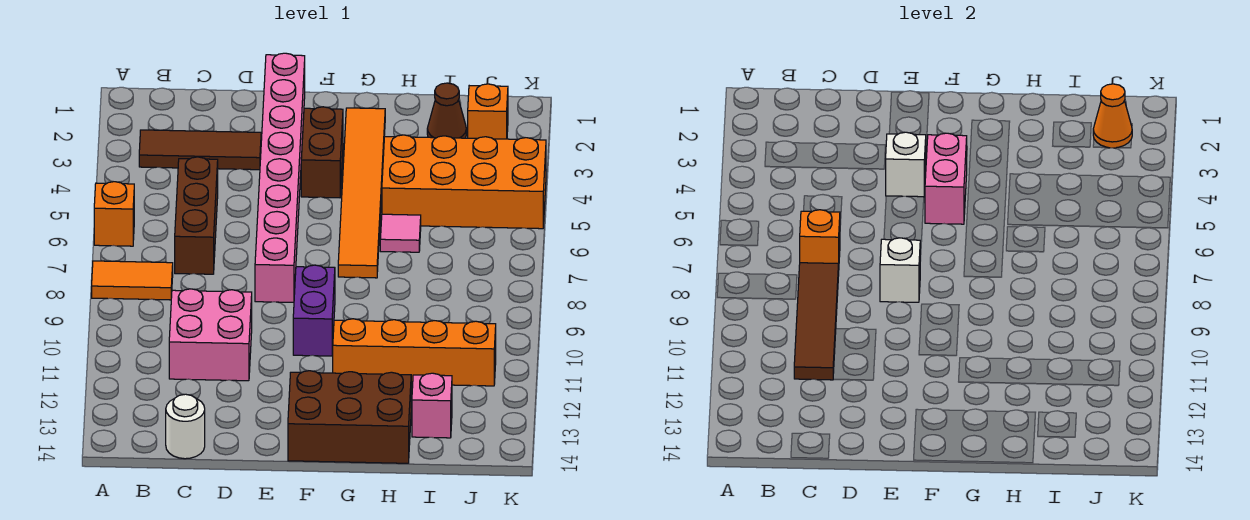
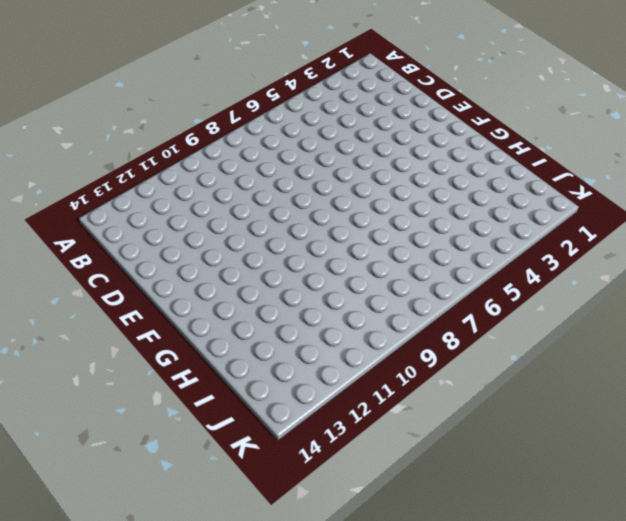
none -> orange brick A6 level 1
none -> orange tile A8:B8 level 1
none -> brown tile B3:D3 level 1

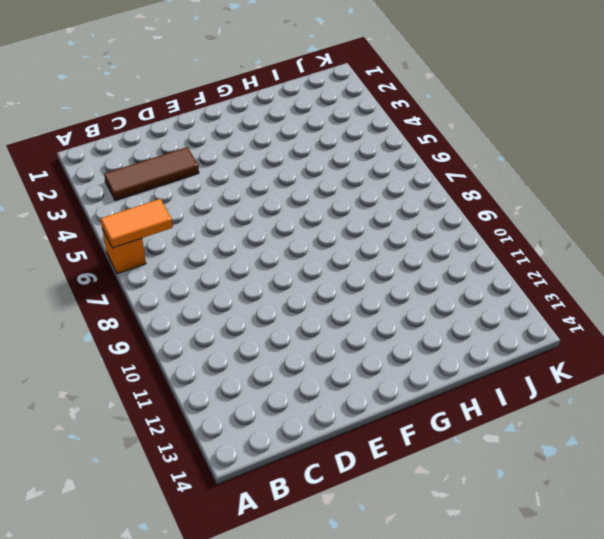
orange tile A6:B6 level 2 -> orange tile A8:B8 level 1
none -> brown brick C5:C7 level 1
none -> pink brick C10:D11 level 1
none -> white round brick C14 level 1

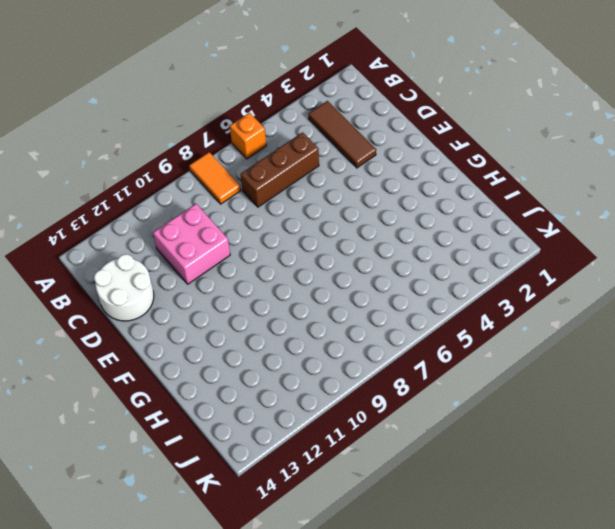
white round brick C13:D14 level 1 -> white round brick C14 level 1
none -> pink brick E1:E8 level 1
none -> brown brick F3:F4 level 1
none -> purple brick F9:F10 level 1

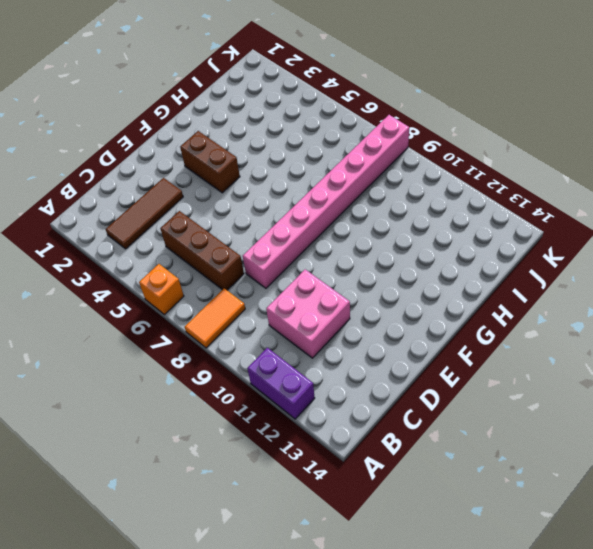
purple brick A11:A12 level 1 -> purple brick F9:F10 level 1
pink brick D8:K8 level 1 -> pink brick E1:E8 level 1
none -> white round brick C14 level 1
none -> brown brick F13:H14 level 1
none -> orange tile G2:G7 level 1

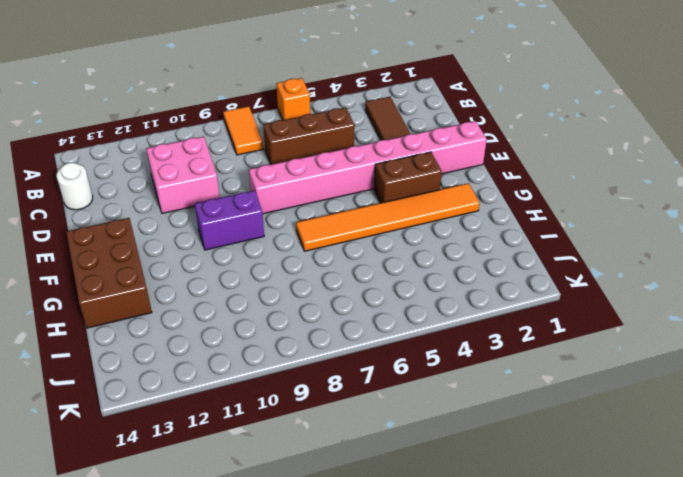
none -> orange brick G11:J11 level 1
none -> orange brick H4:K5 level 1
none -> pink tile H6 level 1

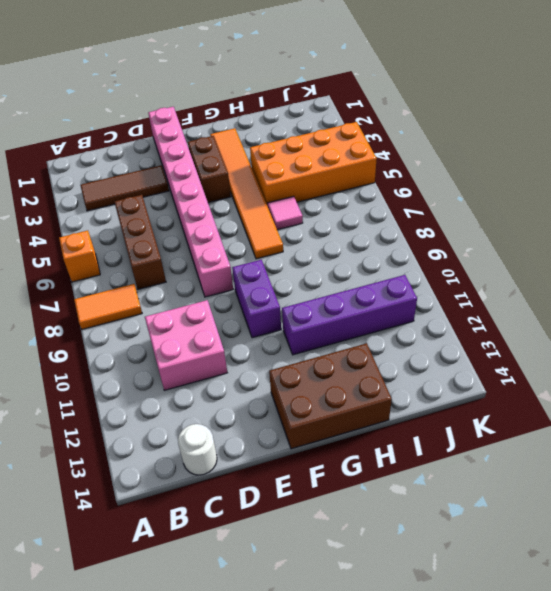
purple brick G11:J11 level 1 -> orange brick G11:J11 level 1
none -> brown cone I2 level 1
none -> pink brick I13 level 1
none -> orange brick J2 level 1

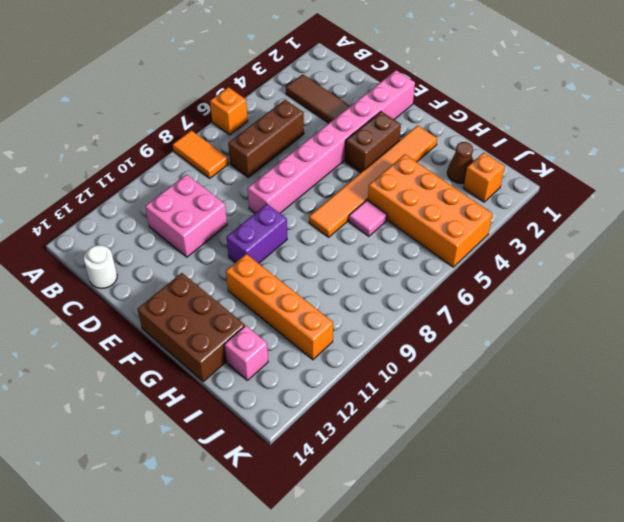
none -> orange brick C7 level 2
none -> brown tile C8:C11 level 2
none -> white brick E4 level 2

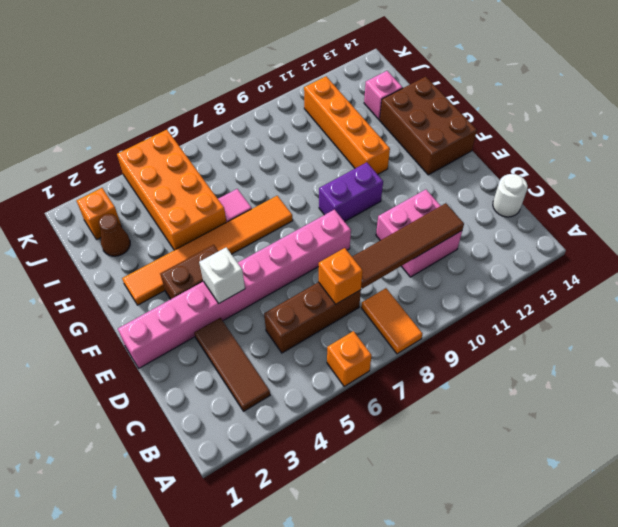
none -> white brick E8 level 2
none -> pink brick F4:F5 level 2
none -> orange cone J2 level 2

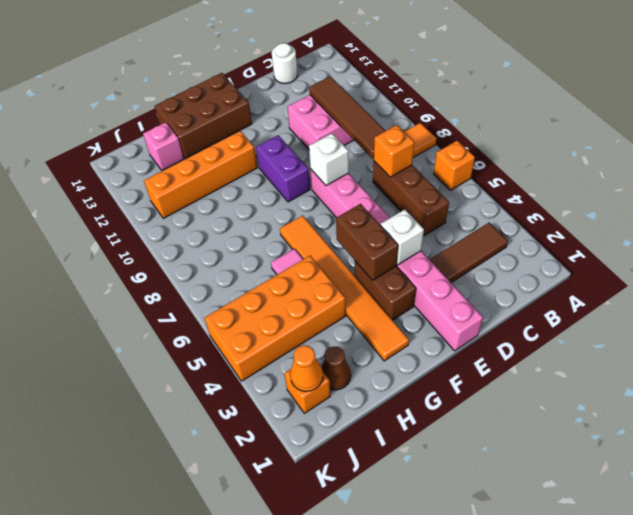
brown brick F4:F5 level 2 -> pink brick F4:F5 level 2

